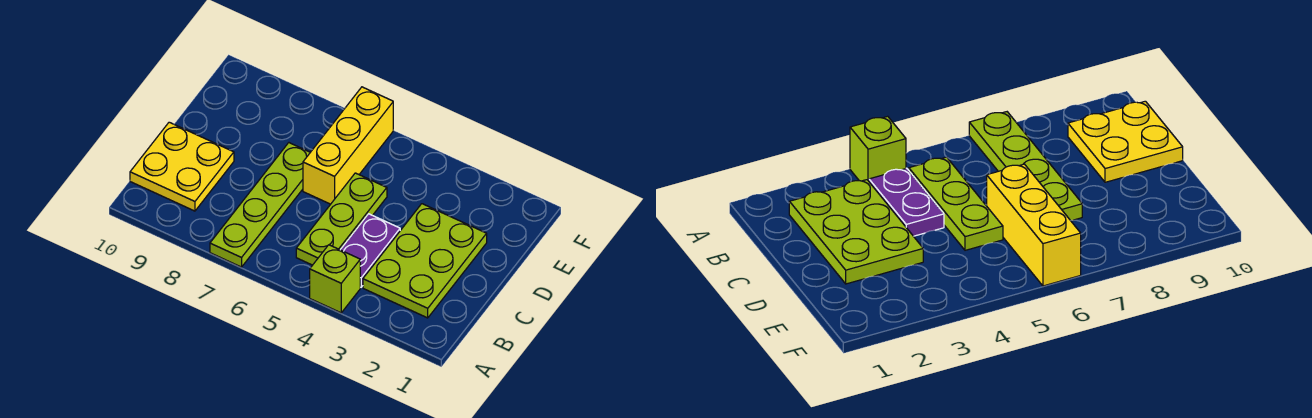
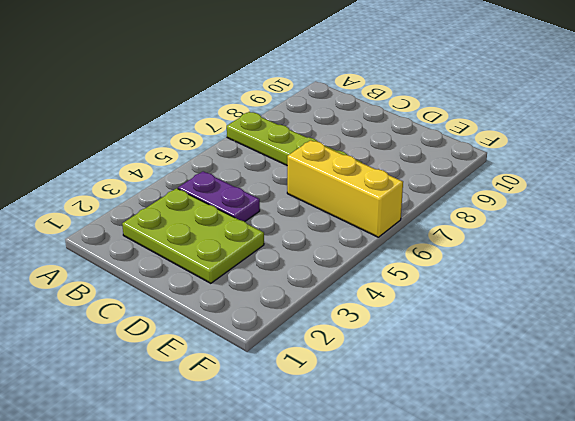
none -> lime brick A4 level 1
none -> lime plate B5:D5 level 1

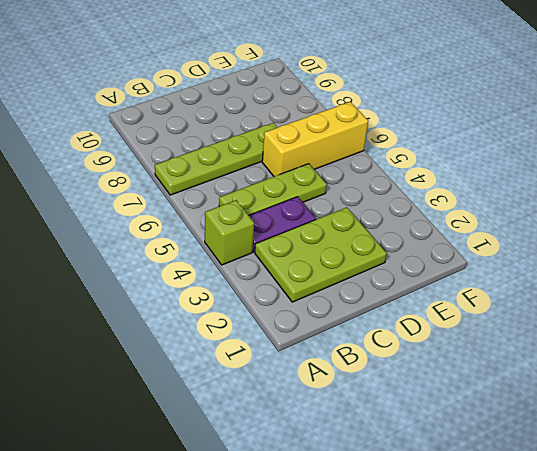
none -> yellow plate B9:C10 level 1

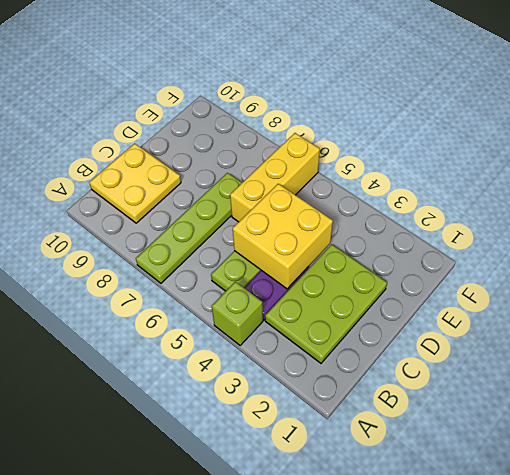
yellow brick C4:D5 level 2 -> none

